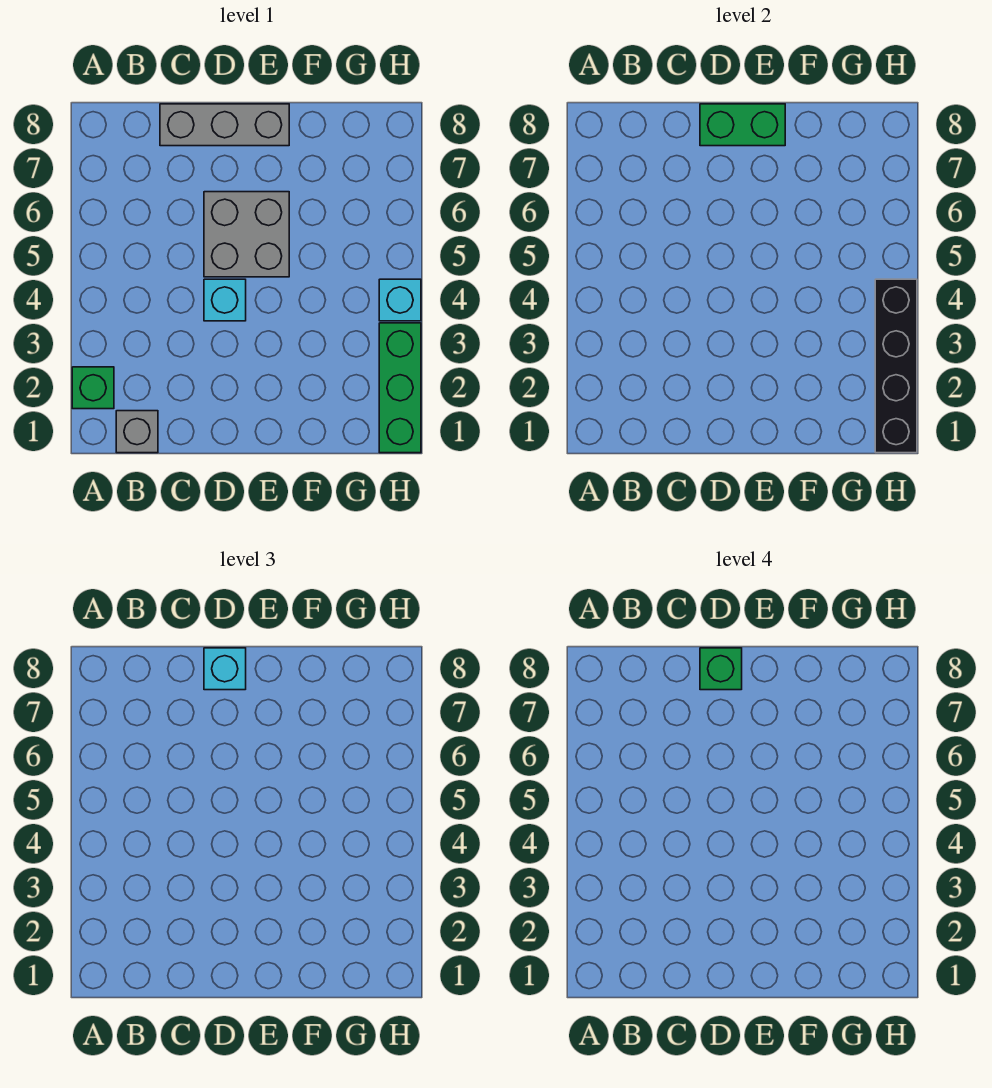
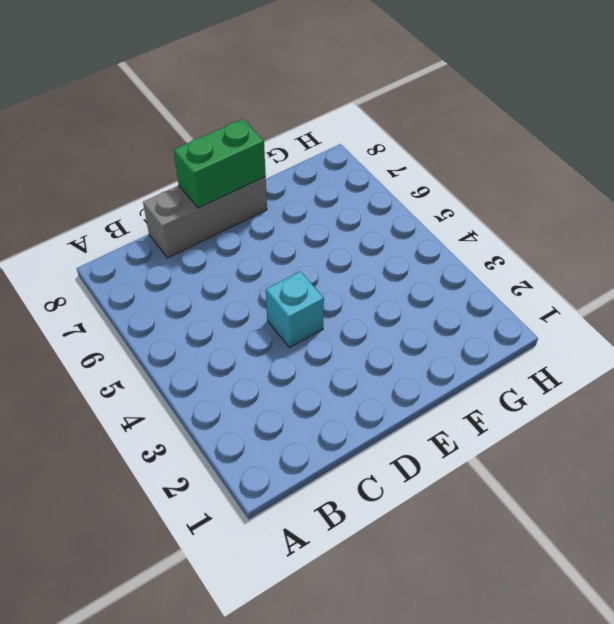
none -> green brick A2 level 1
none -> grey brick B1 level 1

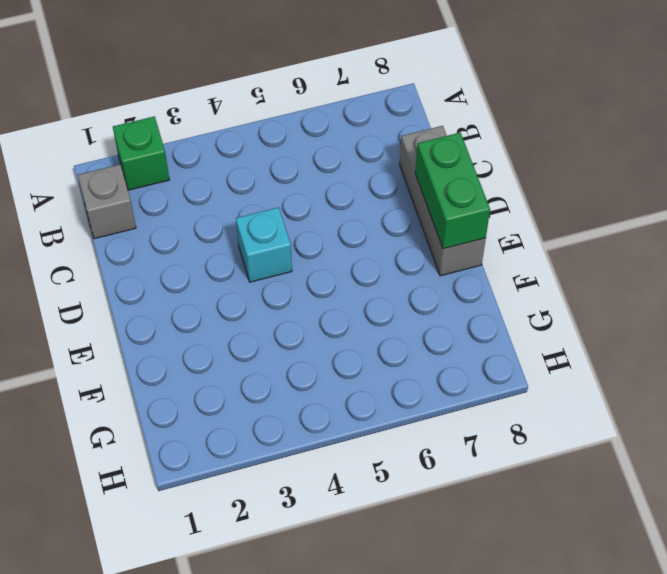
none -> grey brick D5:E6 level 1
none -> green brick H1:H3 level 1

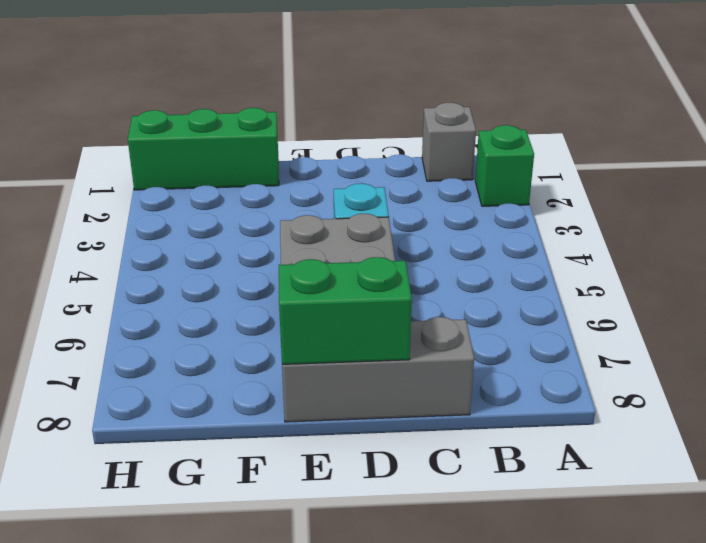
green brick F1:H1 level 1 -> green brick H1:H3 level 1
none -> cyan brick H4 level 1
none -> black brick H1:H4 level 2

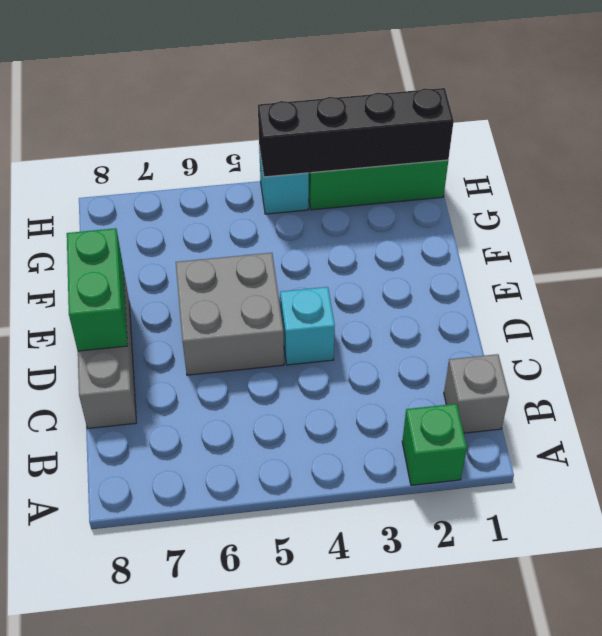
none -> cyan brick D8 level 3
none -> green brick D8 level 4

